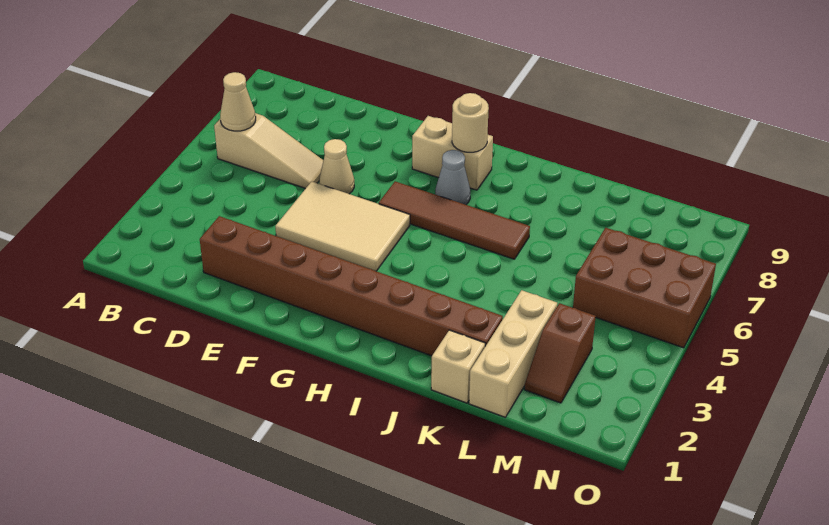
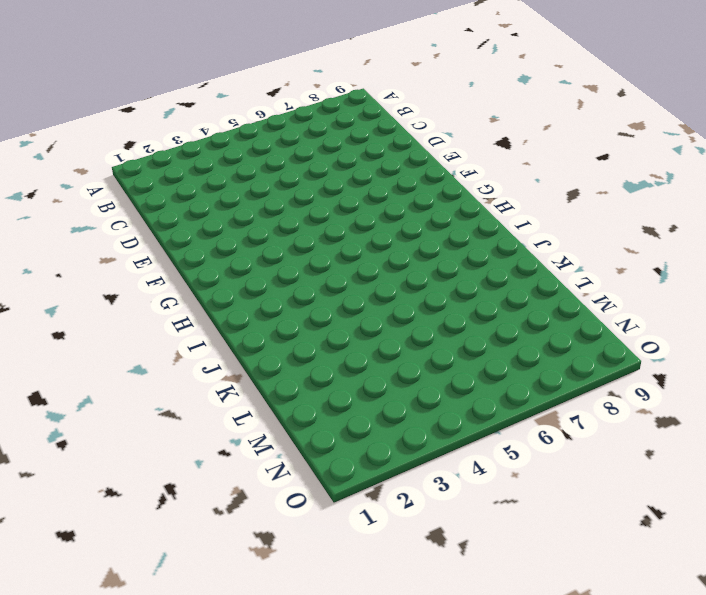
none -> tan slope B6:D6 level 1 top B
none -> brown brick D2:K2 level 1
none -> tan tile E4:G5 level 1

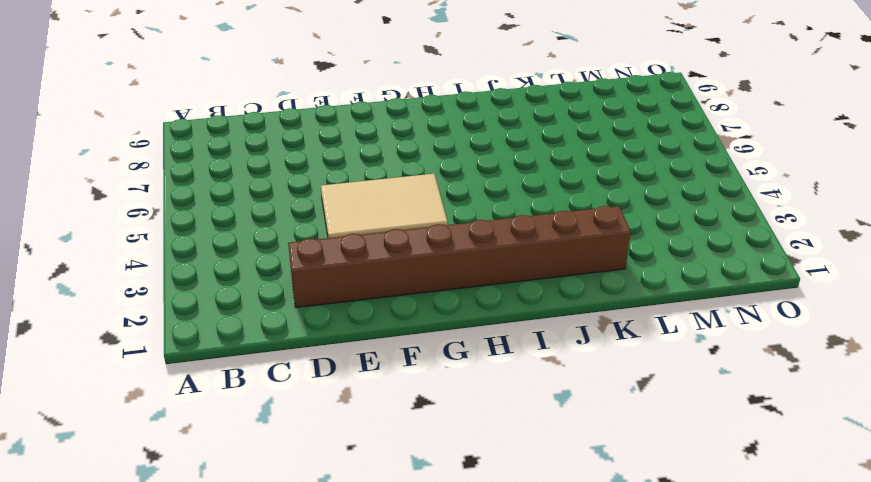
none -> tan slope B6:D6 level 1 top B
none -> tan cone E6 level 1
none -> brown tile G6:J6 level 1

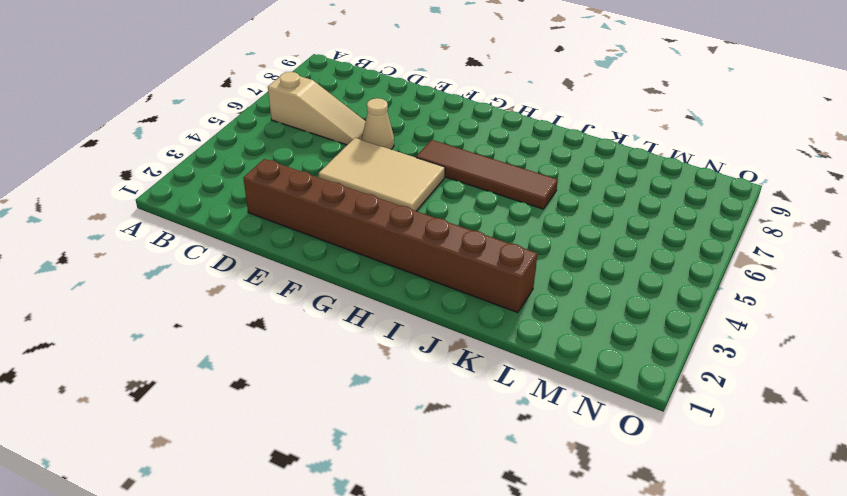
none -> tan brick G8:H8 level 1
none -> grey cone H7 level 1
none -> tan brick K1 level 1

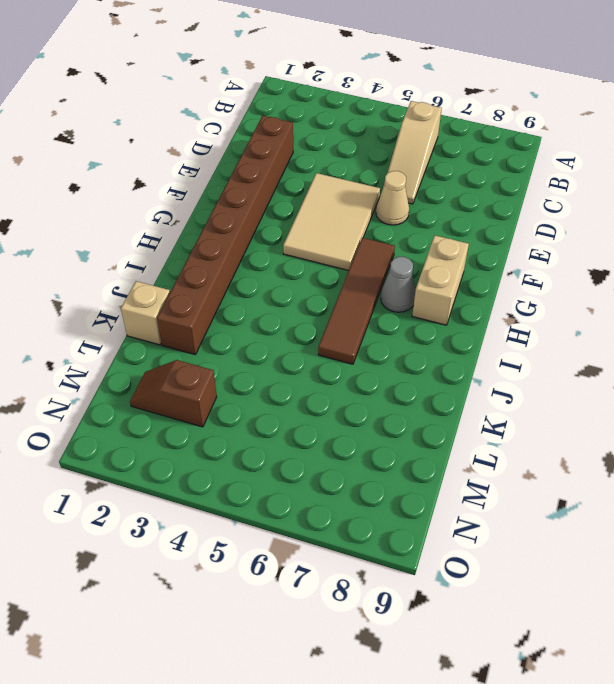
none -> tan brick L1:L3 level 1
none -> brown brick M5:O6 level 1
none -> tan cone B6 level 2

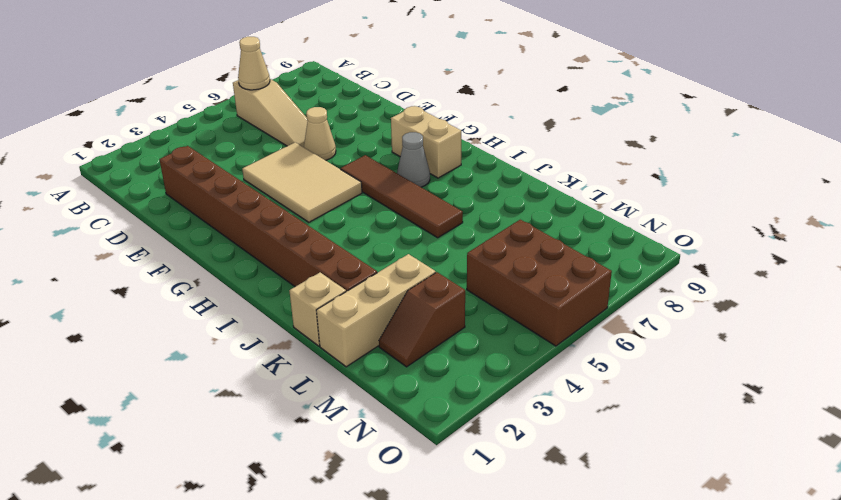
none -> tan round brick H8 level 2

